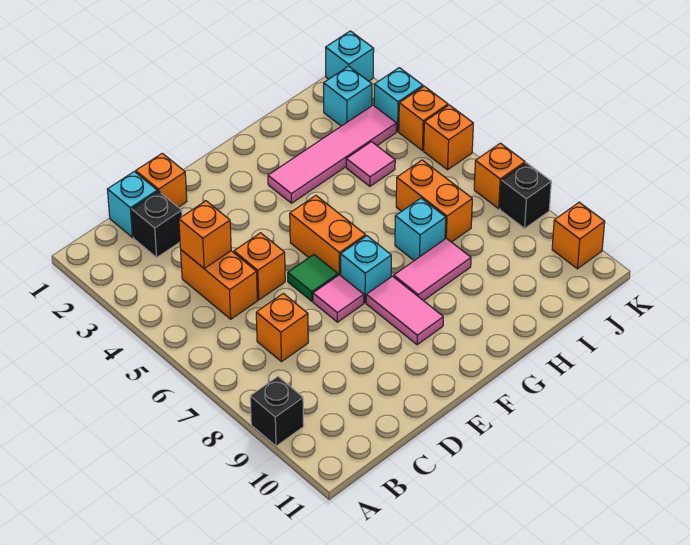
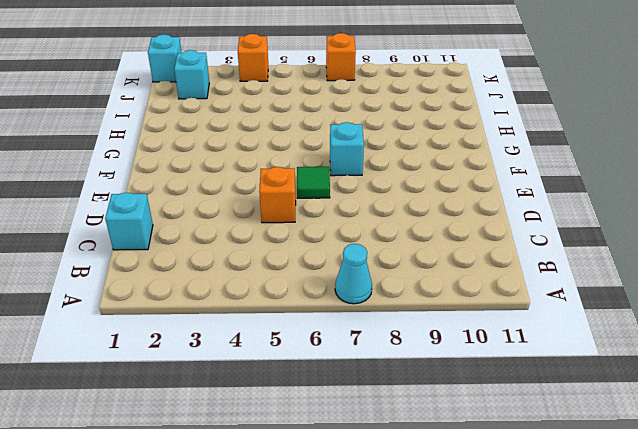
cyan cone A7 level 1 -> none
none -> black brick A9 level 1
none -> black brick C2 level 1
none -> orange brick C4:C5 level 1

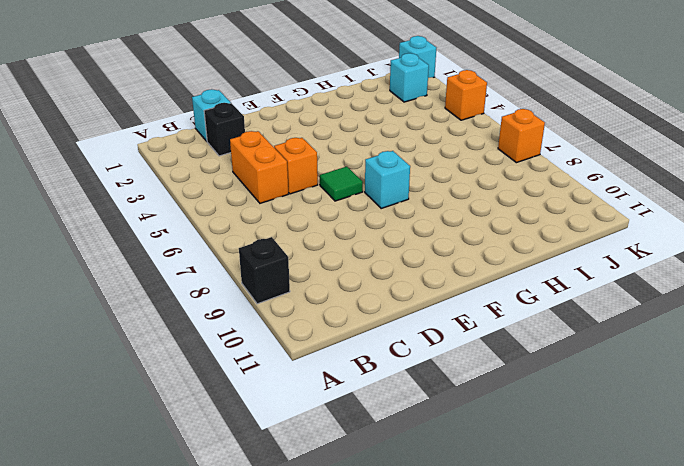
none -> orange brick C7 level 1
none -> orange brick D1 level 1
none -> pink tile E7 level 1

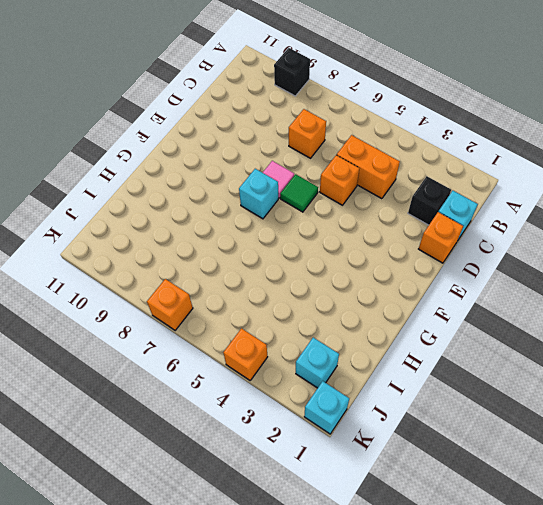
none -> orange brick F5:F6 level 1
none -> pink tile F8:F9 level 1
none -> pink tile G3:J3 level 1

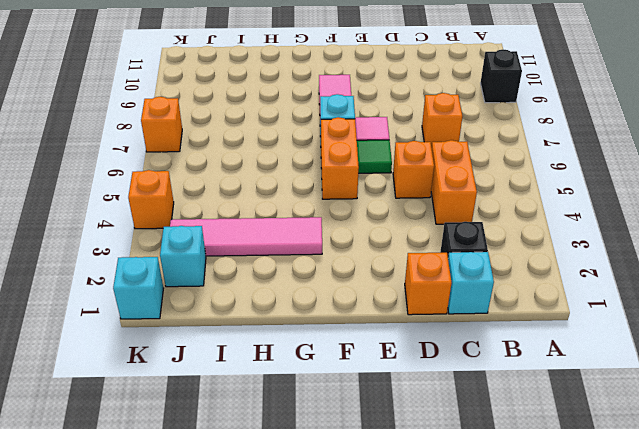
none -> pink tile G8:H8 level 1
none -> cyan brick H7 level 1
none -> pink tile I4 level 1

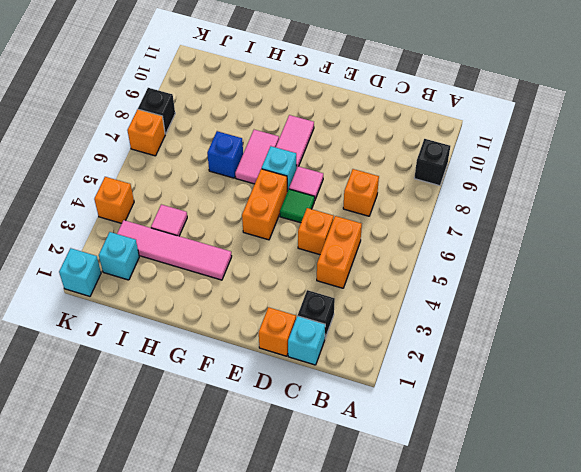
pink tile G7:G8 level 1 -> pink tile G8:H8 level 1
blue brick H7 level 1 -> cyan brick H7 level 1
none -> orange brick I6:I7 level 1
none -> cyan brick K3 level 1
none -> orange brick K5 level 1

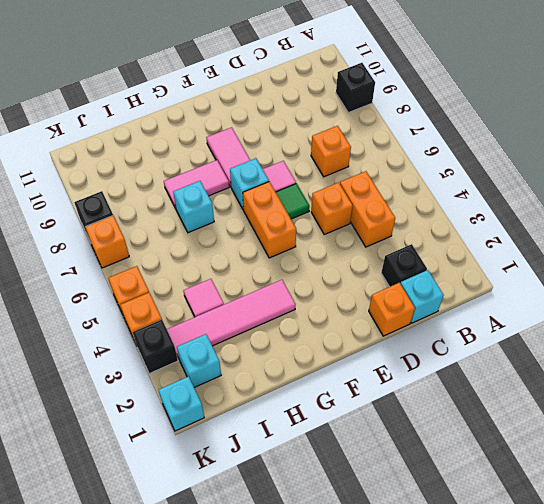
black brick K3 level 1 -> cyan brick K3 level 1
none -> orange brick I6:I7 level 1
none -> orange brick K10 level 1
none -> orange brick C4 level 2

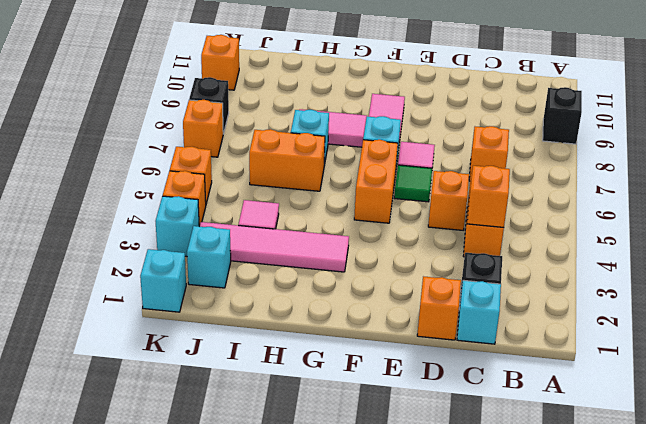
orange brick H6:I6 level 1 -> orange brick I6:I7 level 1

